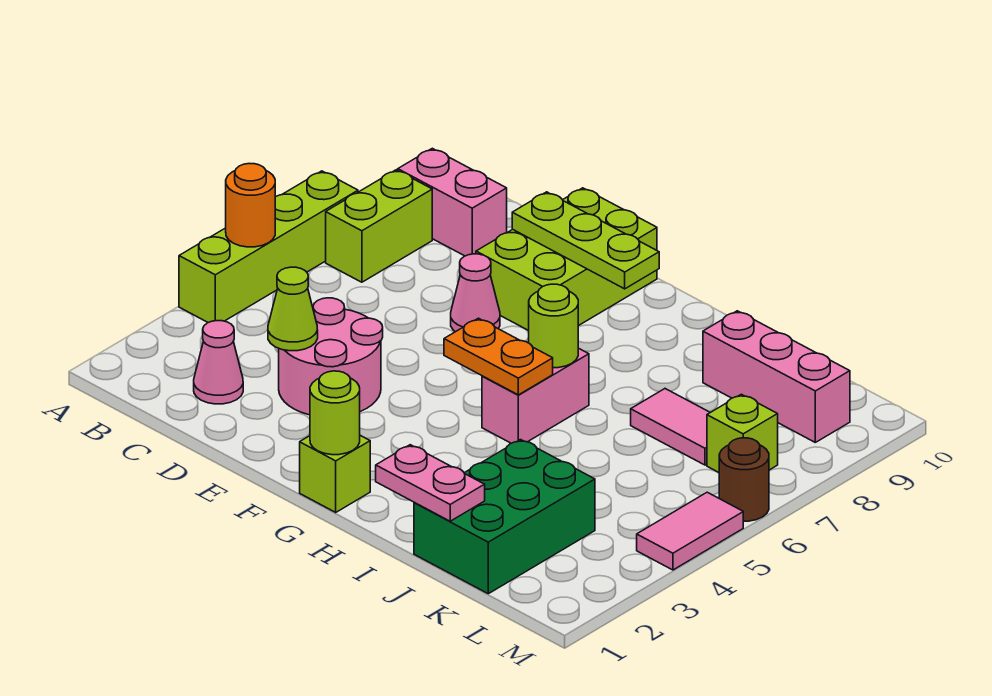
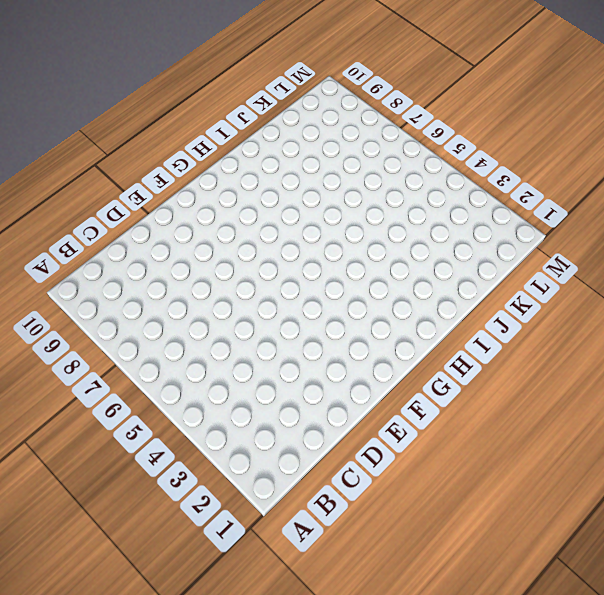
none -> lime brick A4:A7 level 1
none -> lime brick B7:B8 level 1
none -> pink brick B9:C9 level 1

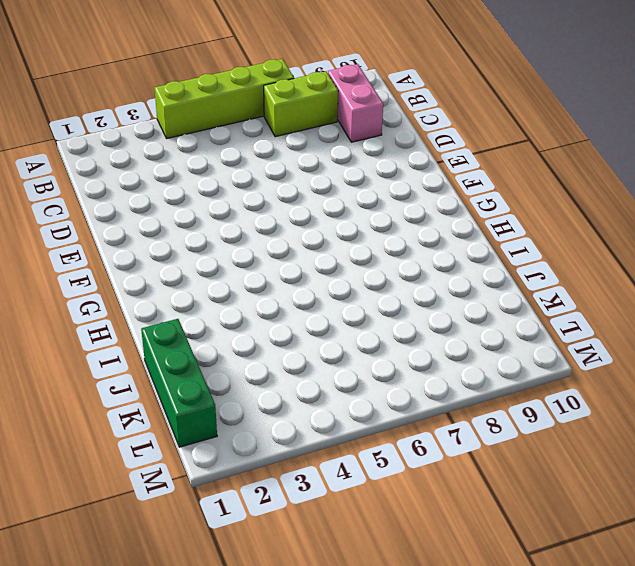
green brick J1:L1 level 1 -> green brick J1:K3 level 1
none -> pink cone C2 level 1
none -> pink round brick D3:E4 level 1
none -> pink cone E7 level 1

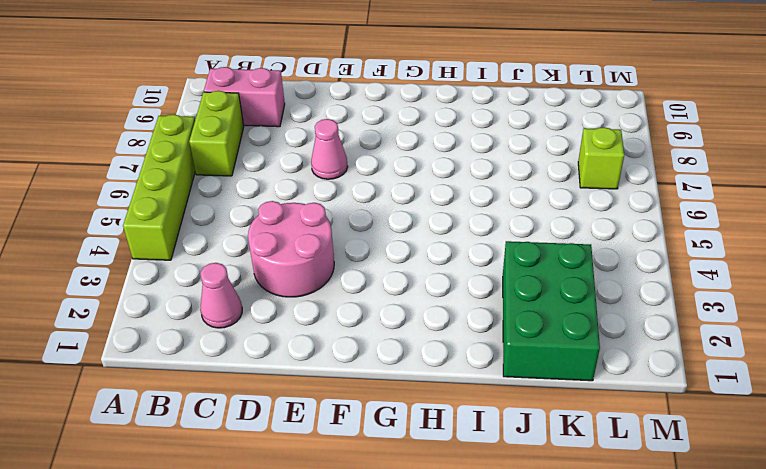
none -> lime brick E8:F10 level 1
none -> lime brick G1 level 1
none -> pink brick H5:H6 level 1

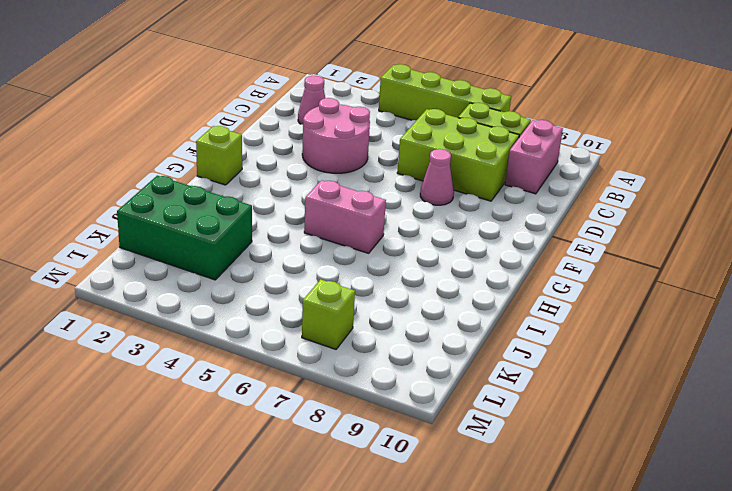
lime brick C6:D8 level 1 -> lime brick E8:F10 level 1
none -> pink tile J7:K7 level 1
none -> pink brick J9:L9 level 1
none -> pink tile M4:M5 level 1

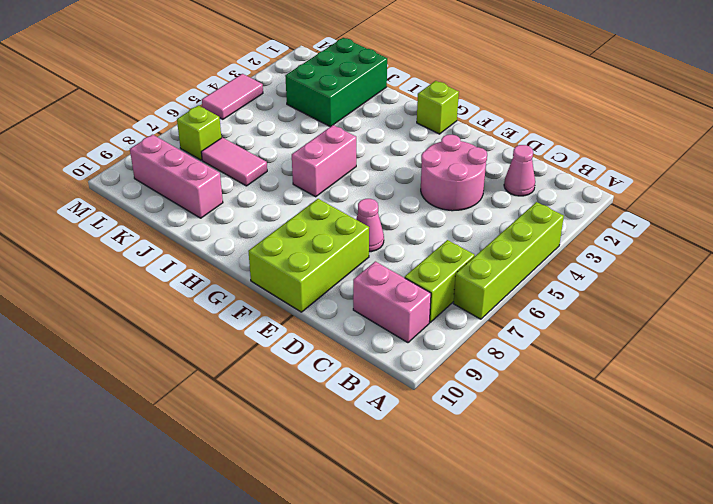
none -> brown round brick M6 level 1
none -> orange round brick A5 level 2
none -> lime cone D3 level 2

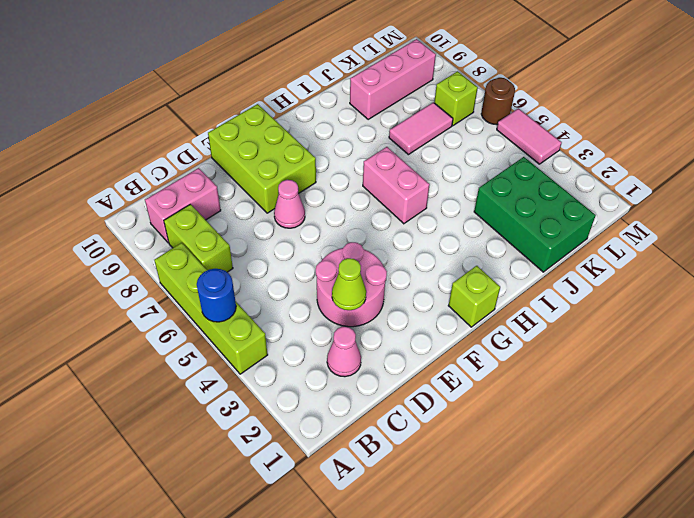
blue round brick A5 level 2 -> orange round brick A5 level 2
none -> lime plate E9:G9 level 2
none -> lime round brick G1 level 2
none -> orange plate G5:H5 level 2

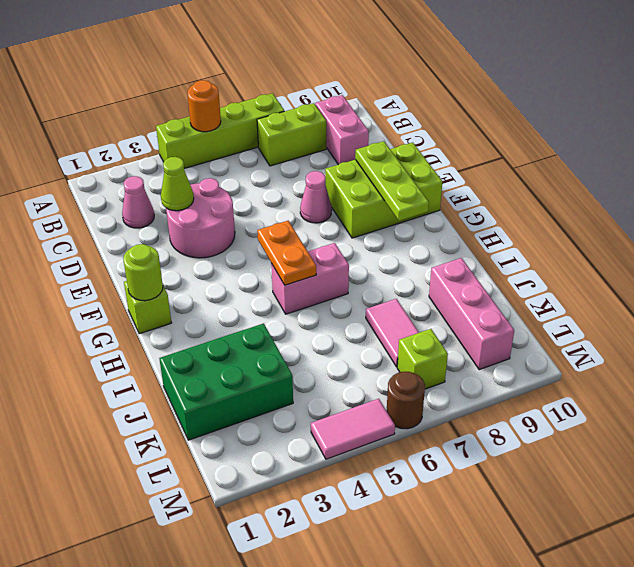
none -> lime round brick H6 level 2
none -> pink plate I1:J1 level 2

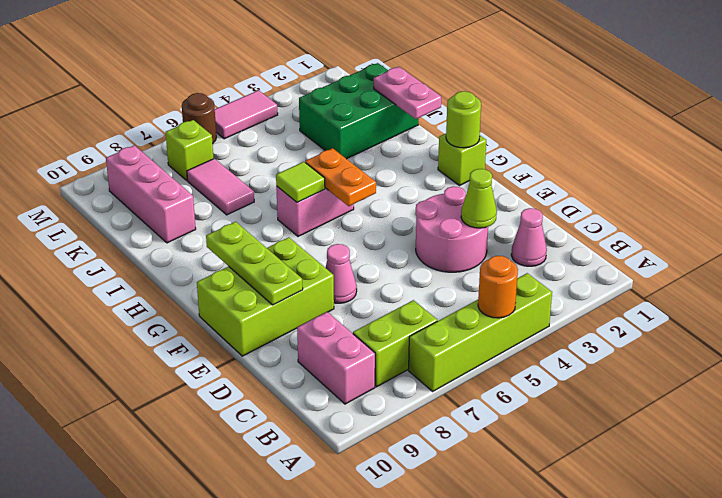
lime tile H6 level 2 -> lime round brick H6 level 2

